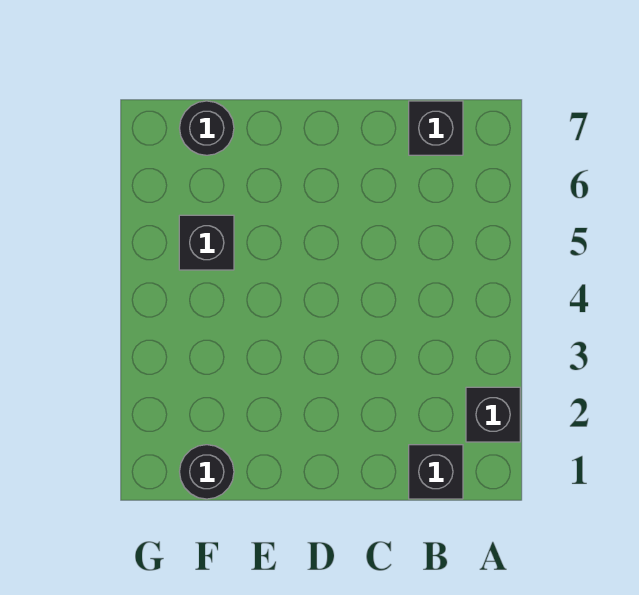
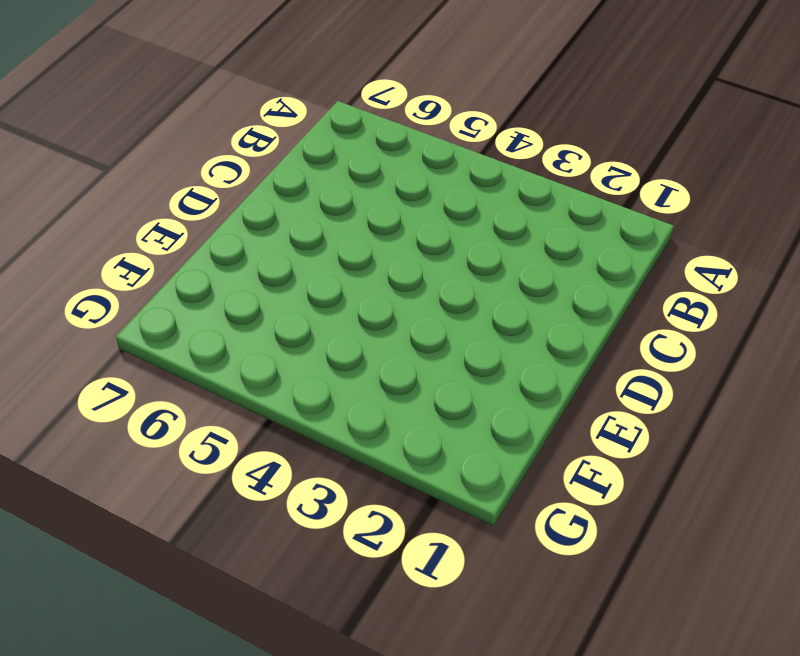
none -> black brick A2 level 1
none -> black brick B1 level 1

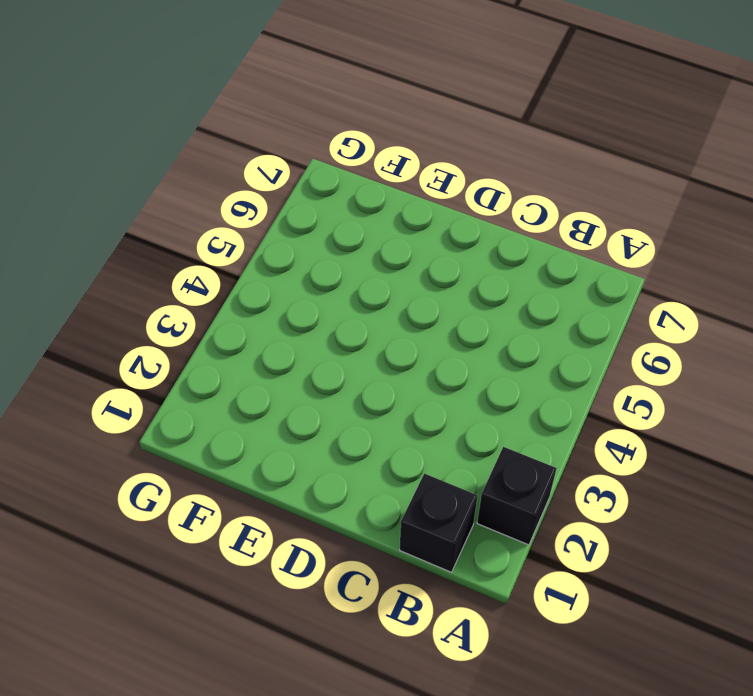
none -> black brick B7 level 1
none -> black round brick F1 level 1

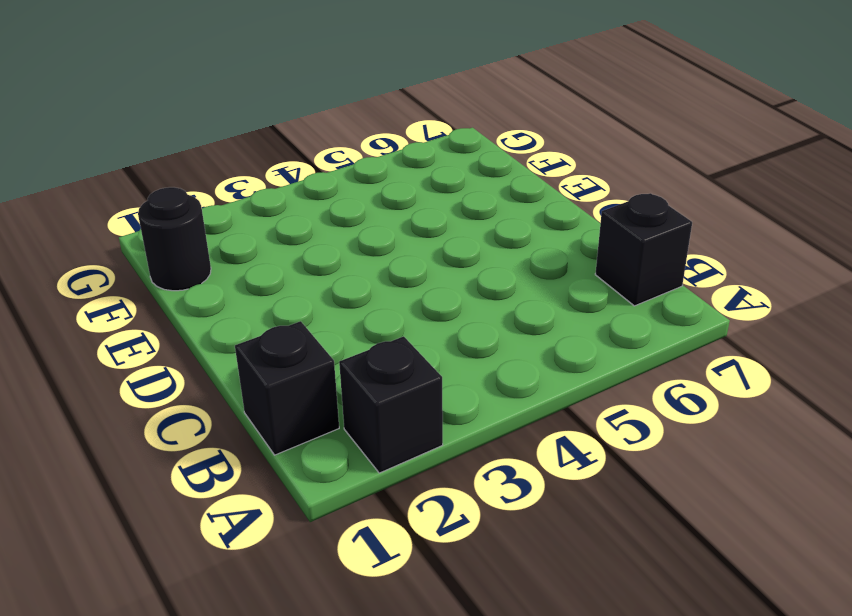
none -> black brick F5 level 1
none -> black round brick F7 level 1

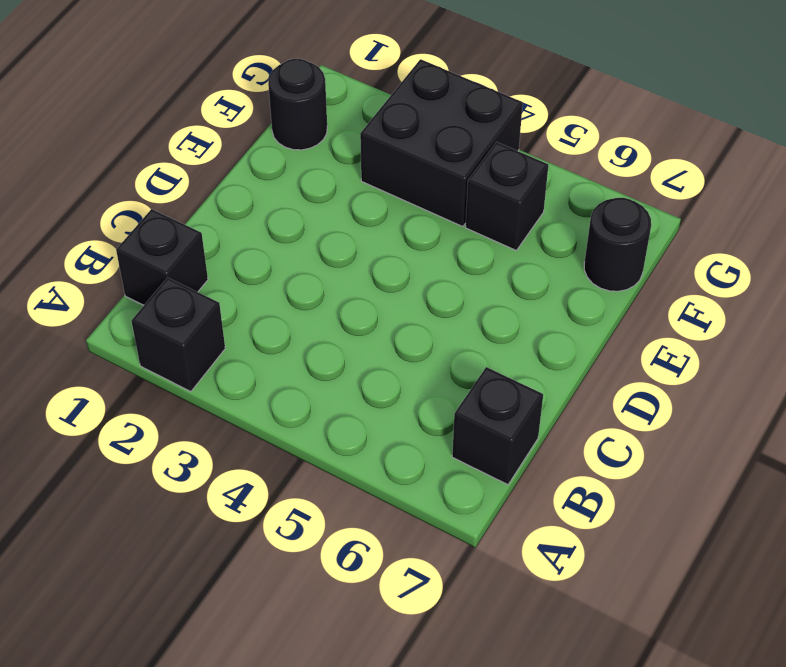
black brick F3:G4 level 1 -> none

